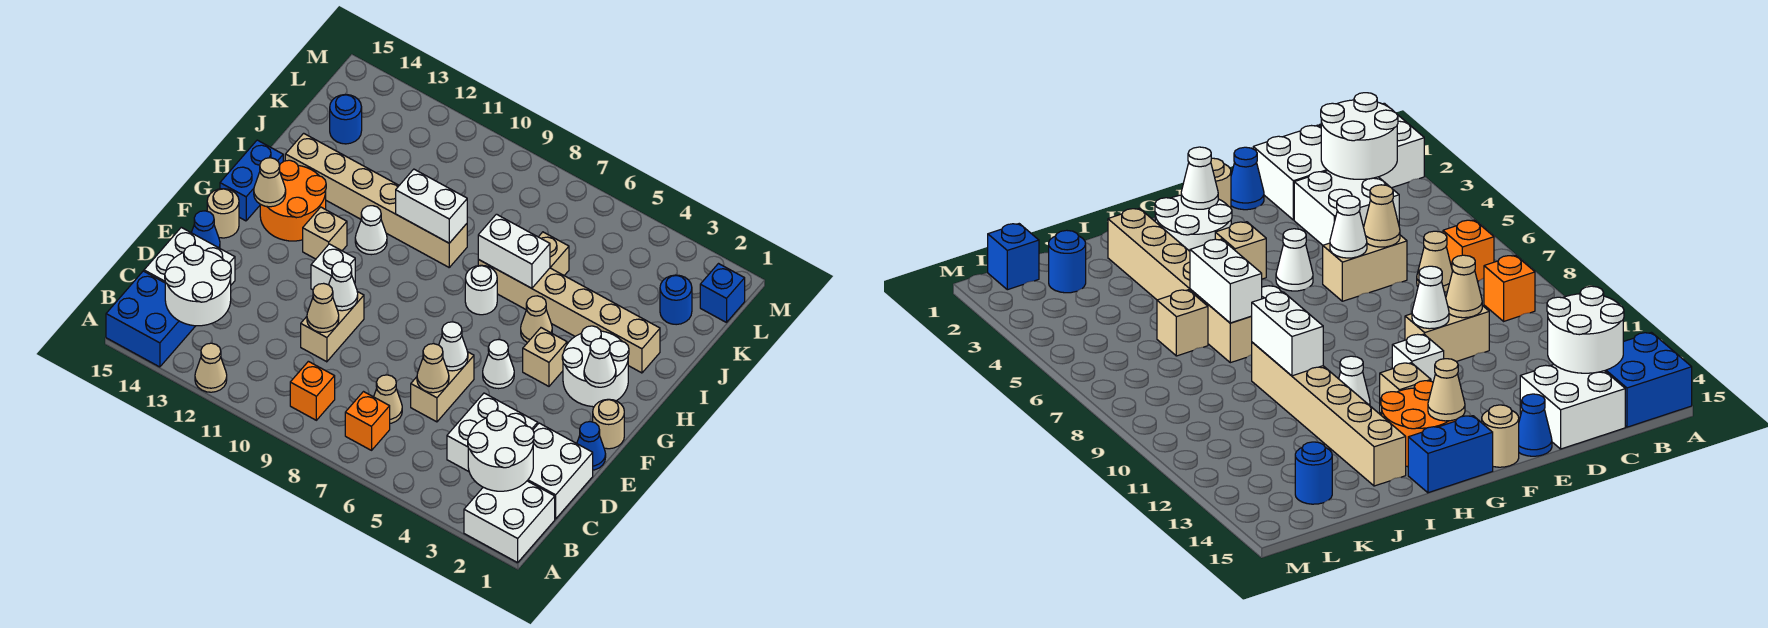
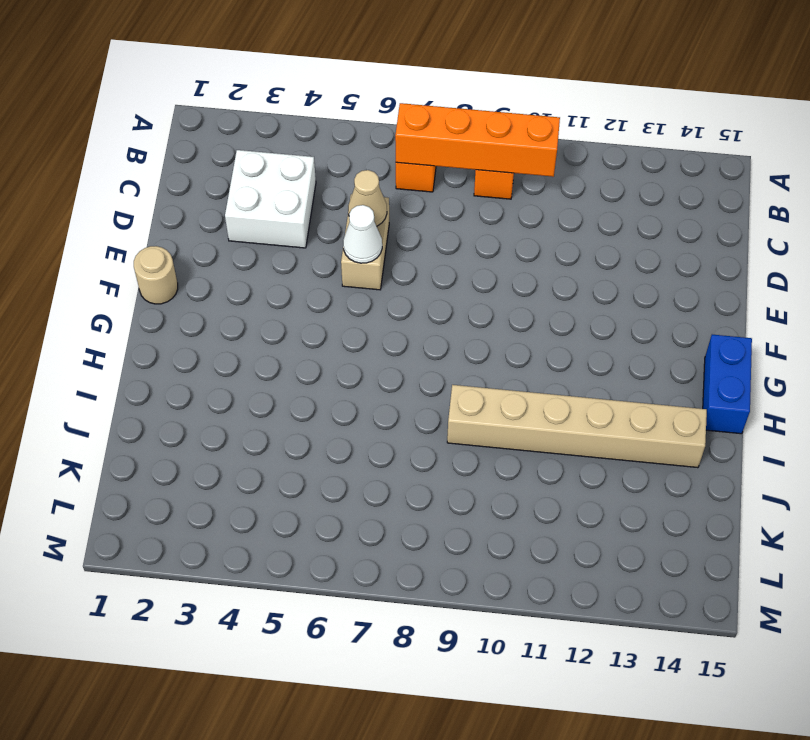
orange brick B7:B10 level 2 -> none
none -> white brick A1:B2 level 1
none -> tan cone A12 level 1
none -> blue brick A14:B15 level 1
none -> white brick C1:D2 level 1

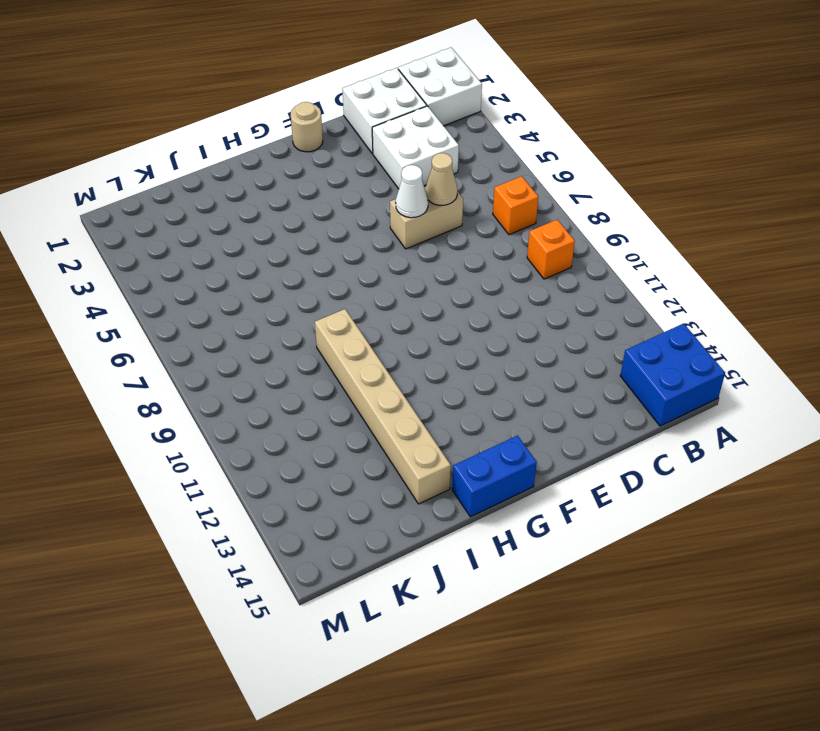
none -> tan cone A12 level 1
none -> tan cone C7 level 1
none -> white brick C14:D15 level 1
none -> tan brick D10:E10 level 1

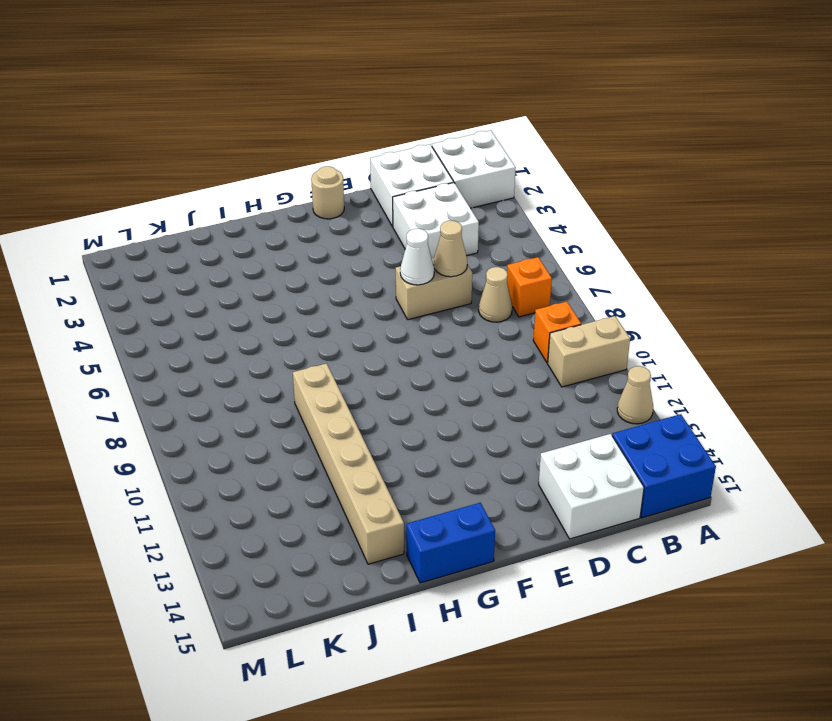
tan brick A10:B10 level 1 -> tan brick D10:E10 level 1
none -> blue cone E1 level 1
none -> blue cone E15 level 1
none -> white cone F5 level 1
none -> white brick F11 level 1

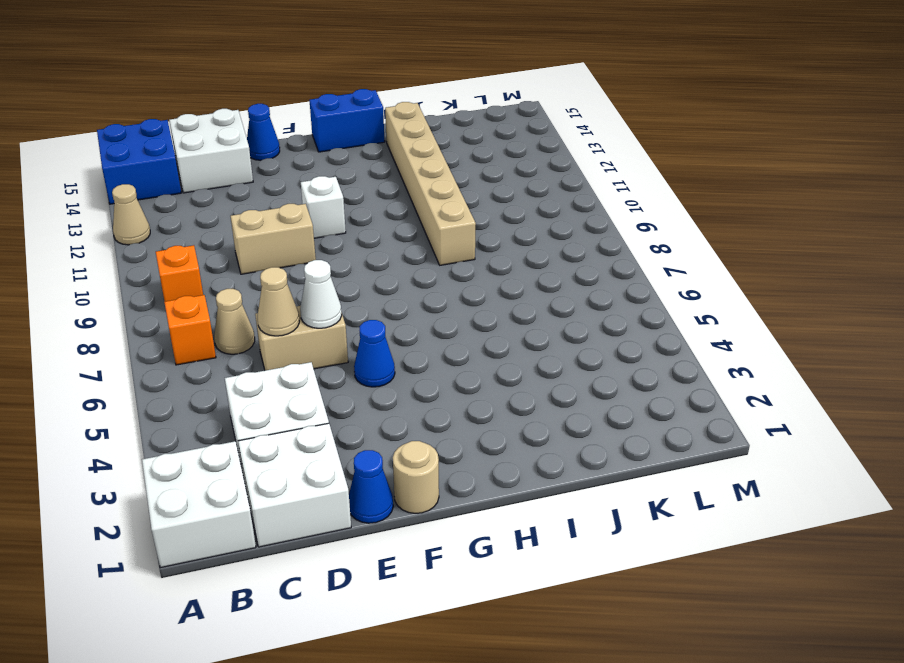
blue cone F5 level 1 -> white cone F5 level 1
none -> tan round brick F15 level 1
none -> white round brick G2:H3 level 1
none -> tan brick G4 level 1
none -> tan brick G12 level 1

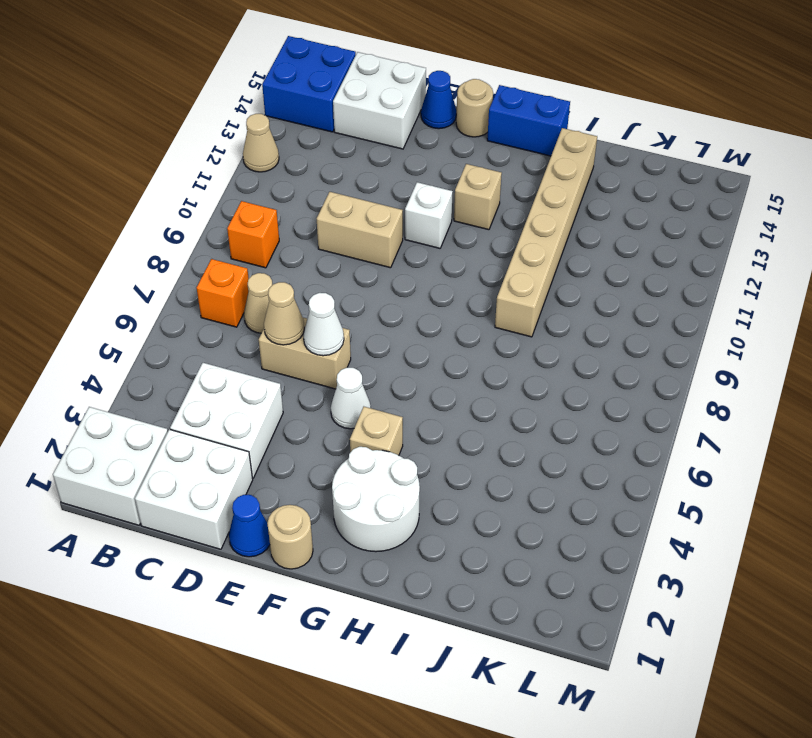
none -> orange round brick G13:H14 level 1
none -> tan cone H5 level 1
none -> white round brick H7 level 1
none -> white cone H11 level 1

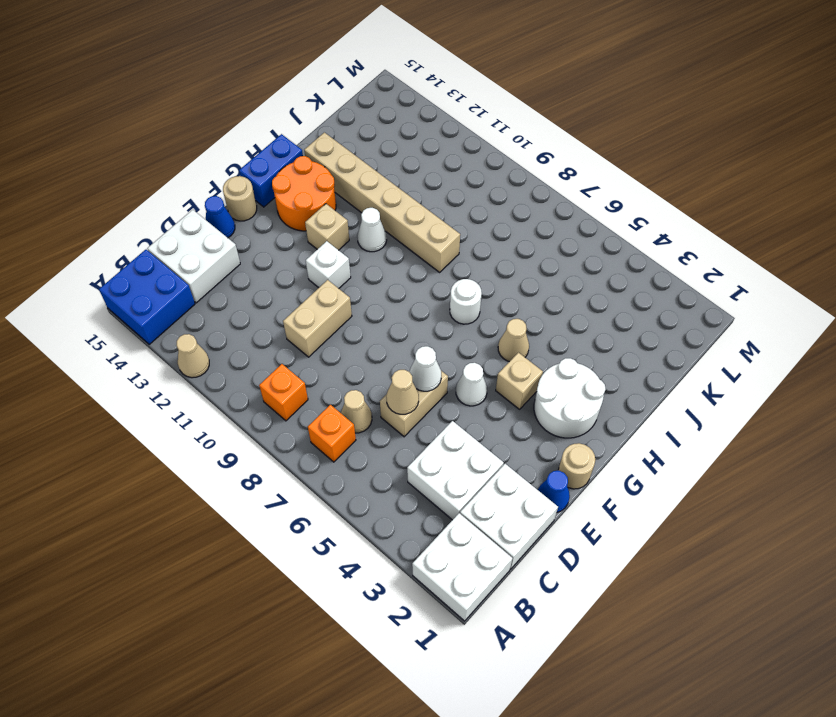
none -> tan brick I2:I7 level 1
none -> tan brick J6 level 1
none -> blue round brick K2 level 1
none -> blue round brick K14 level 1

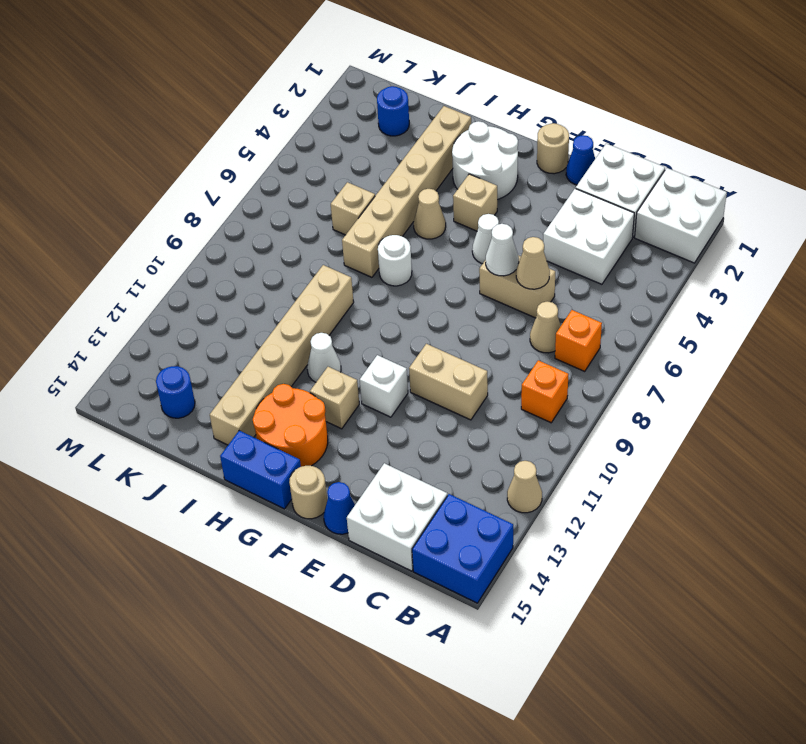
none -> blue brick L1 level 1
none -> white round brick B2:C3 level 2
none -> white round brick B13:C14 level 2
none -> tan cone D10 level 2

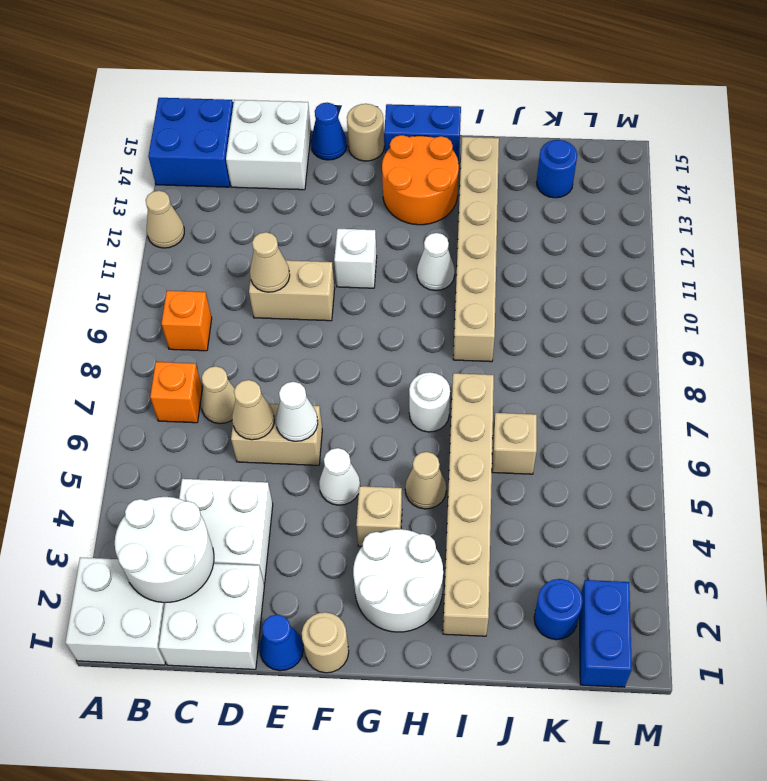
blue brick L1:L2 level 1 -> blue brick L1 level 1
none -> tan brick G12 level 1
none -> white round brick B13:C14 level 2
none -> white cone E10 level 2
none -> white cone G2 level 2

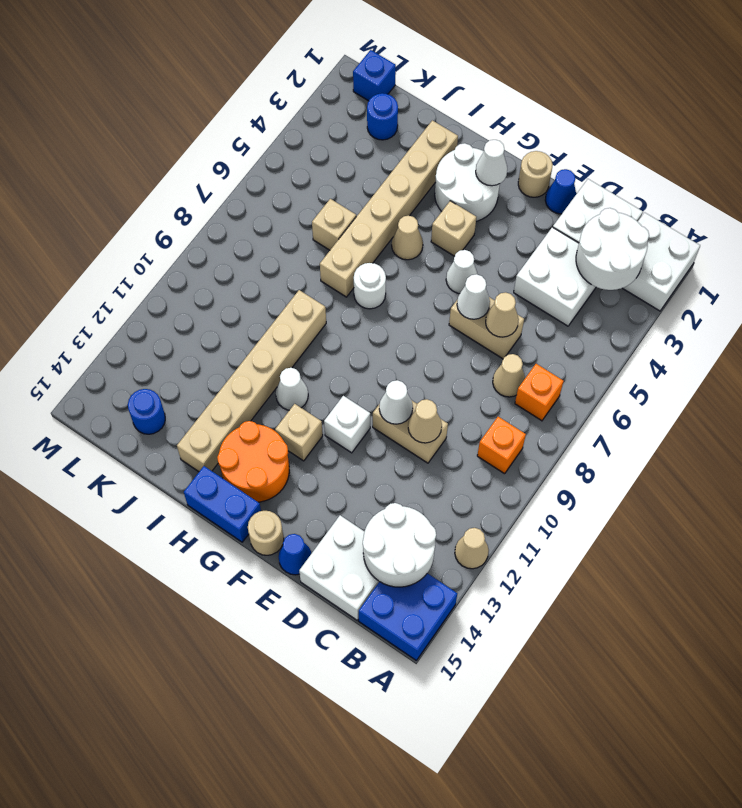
none -> tan cone G14 level 2
none -> white brick I6:I7 level 2
none -> white brick I9:I10 level 2

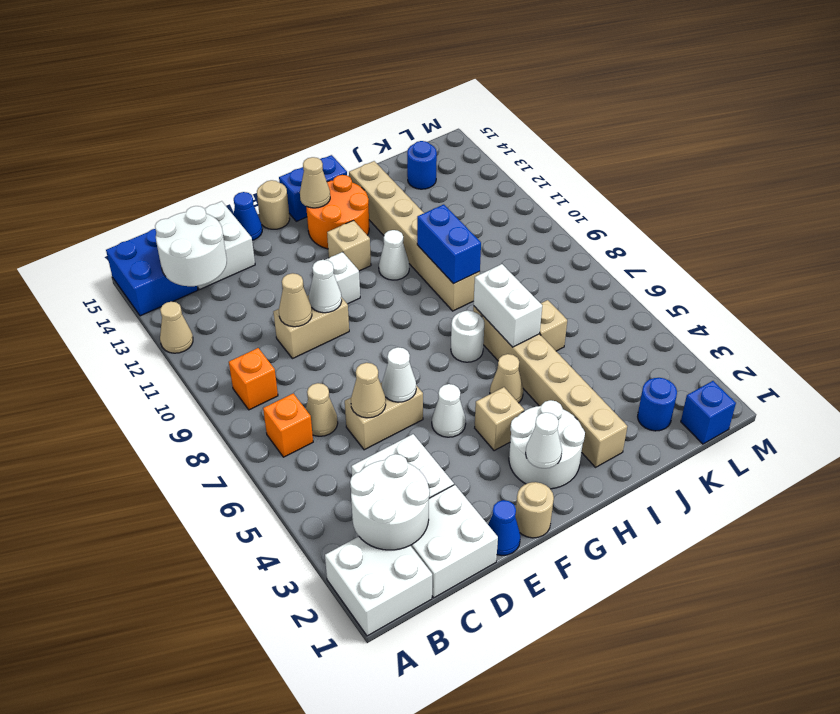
blue brick I9:I10 level 2 -> white brick I9:I10 level 2

